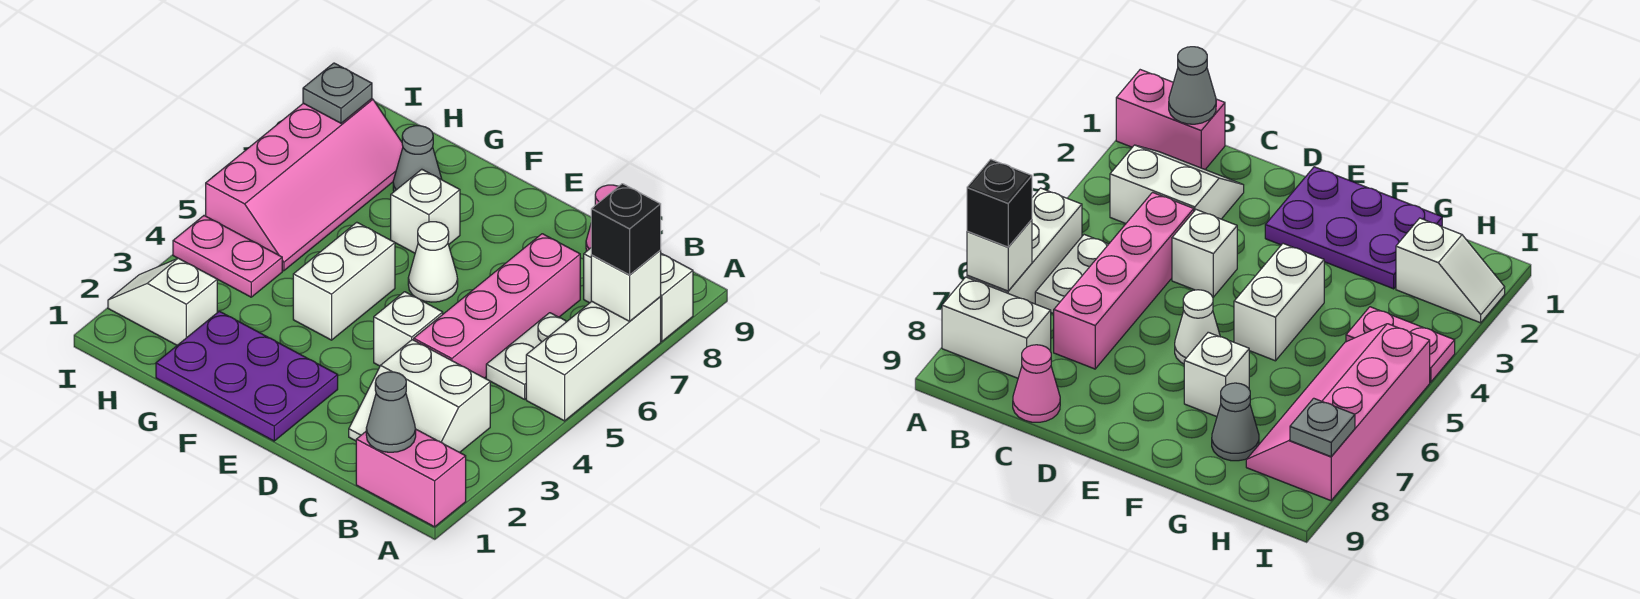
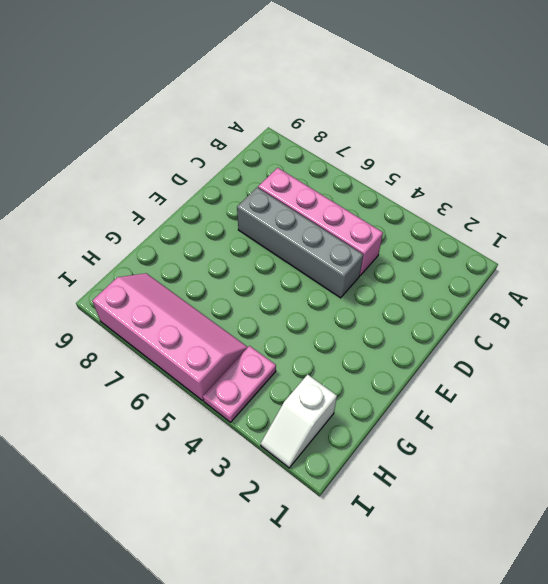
grey brick D4:D7 level 1 -> white brick D4 level 1
none -> pink brick A1:B1 level 1
none -> white brick A5:A7 level 1
none -> white brick A8:B8 level 1

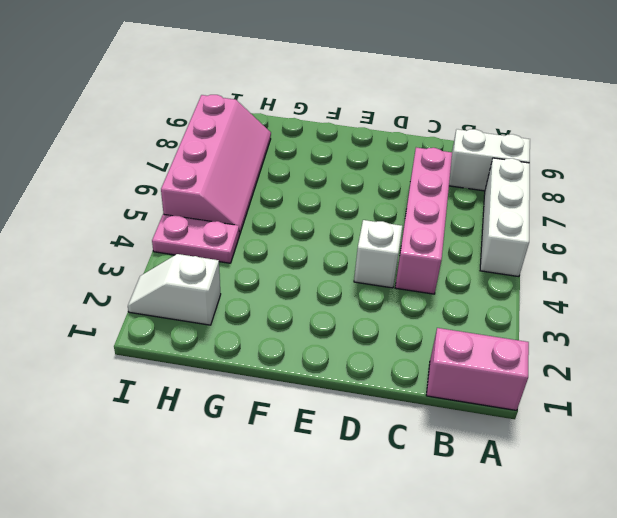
none -> white slope B2:C3 level 1 top 3
none -> white plate B5:B6 level 1
none -> pink cone C9 level 1

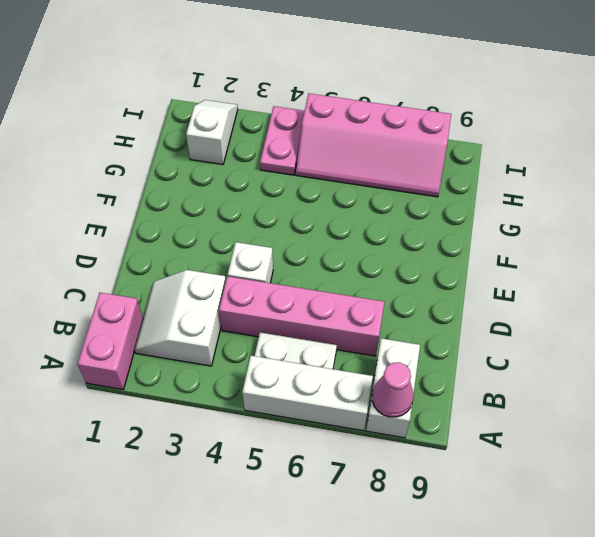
pink cone A8 level 2 -> pink cone C9 level 1
none -> purple plate E1:G2 level 1
none -> white cone E6 level 1
none -> white brick F4:F5 level 1

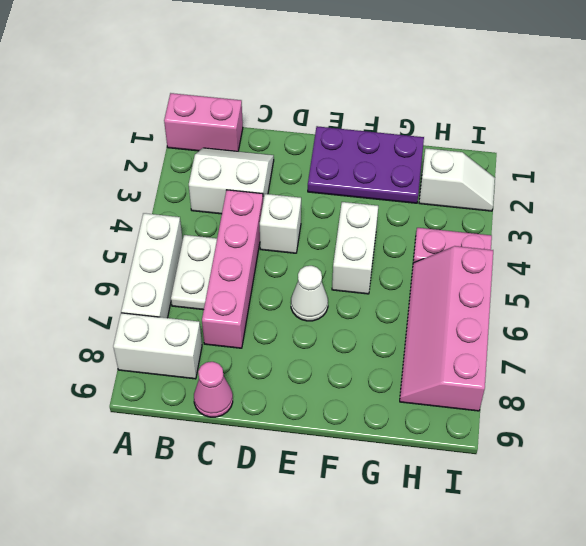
none -> white brick F7 level 1
none -> grey cone G8 level 1
none -> white brick A7 level 2

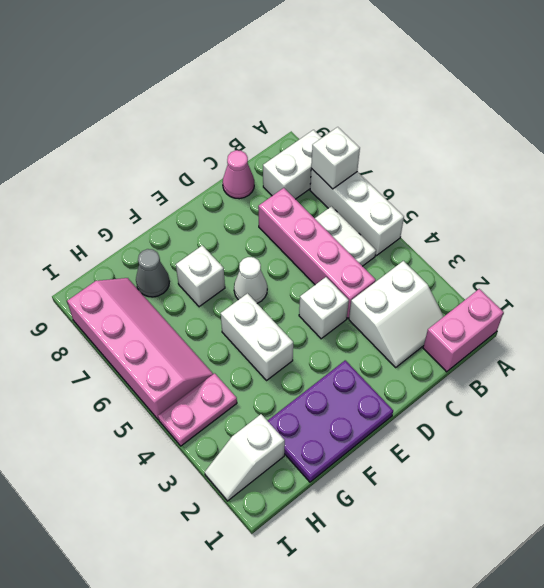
none -> grey cone B1 level 2
none -> grey plate I8 level 2
none -> black brick A7 level 3

